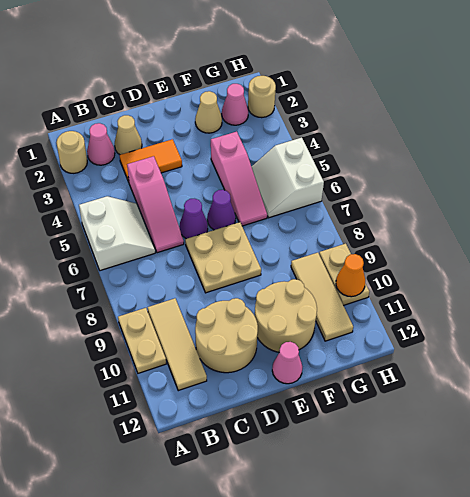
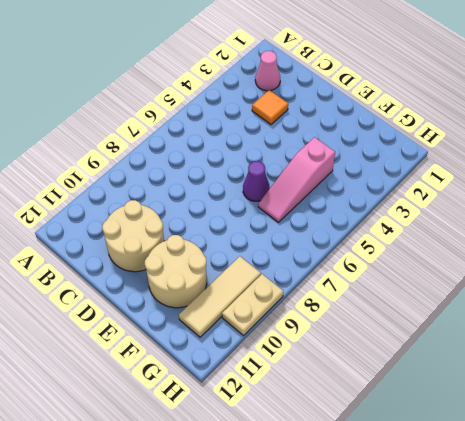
orange tile C3 level 1 -> orange tile C3:D3 level 1
none -> tan round brick A2 level 1
none -> white slope A5:B6 level 1 top A
none -> tan plate A9:A10 level 1

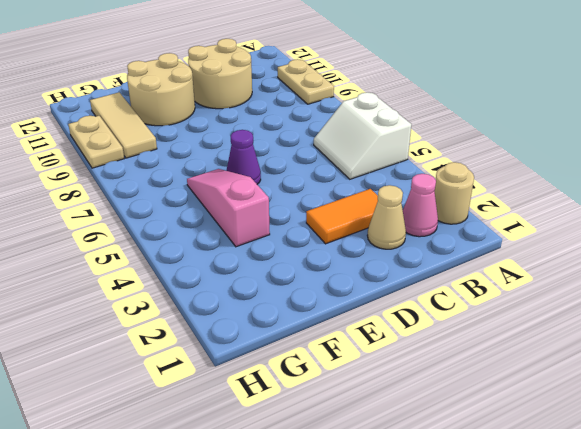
none -> tan tile B9:B11 level 1
none -> pink slope C4:C6 level 1 top 4
none -> purple cone D6 level 1

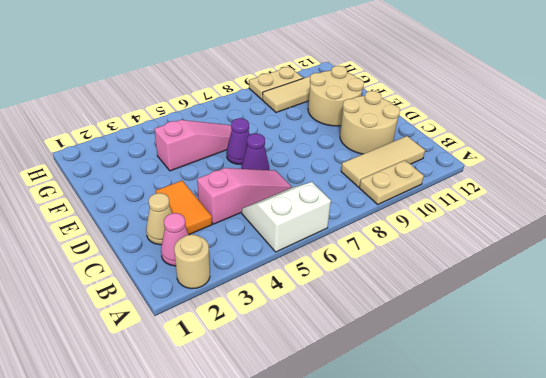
none -> tan plate D7:E8 level 1
none -> pink cone E12 level 1
none -> tan cone F2 level 1

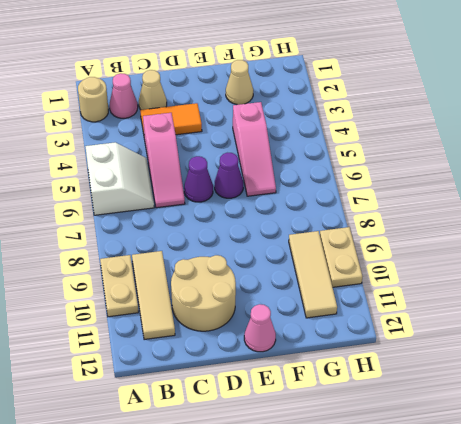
none -> tan plate D7:E8 level 1
none -> tan round brick E10:F11 level 1
none -> pink cone G2 level 1

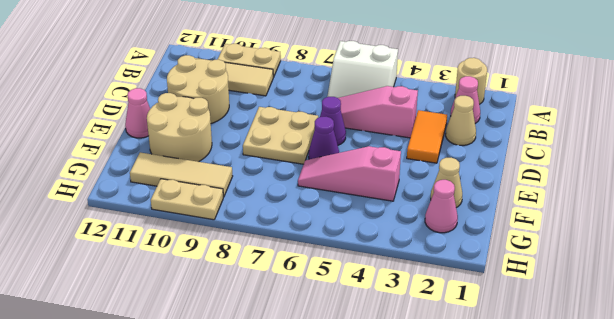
none -> white slope G5:H6 level 1 top H
none -> tan round brick H2 level 1
none -> orange cone H10 level 2

